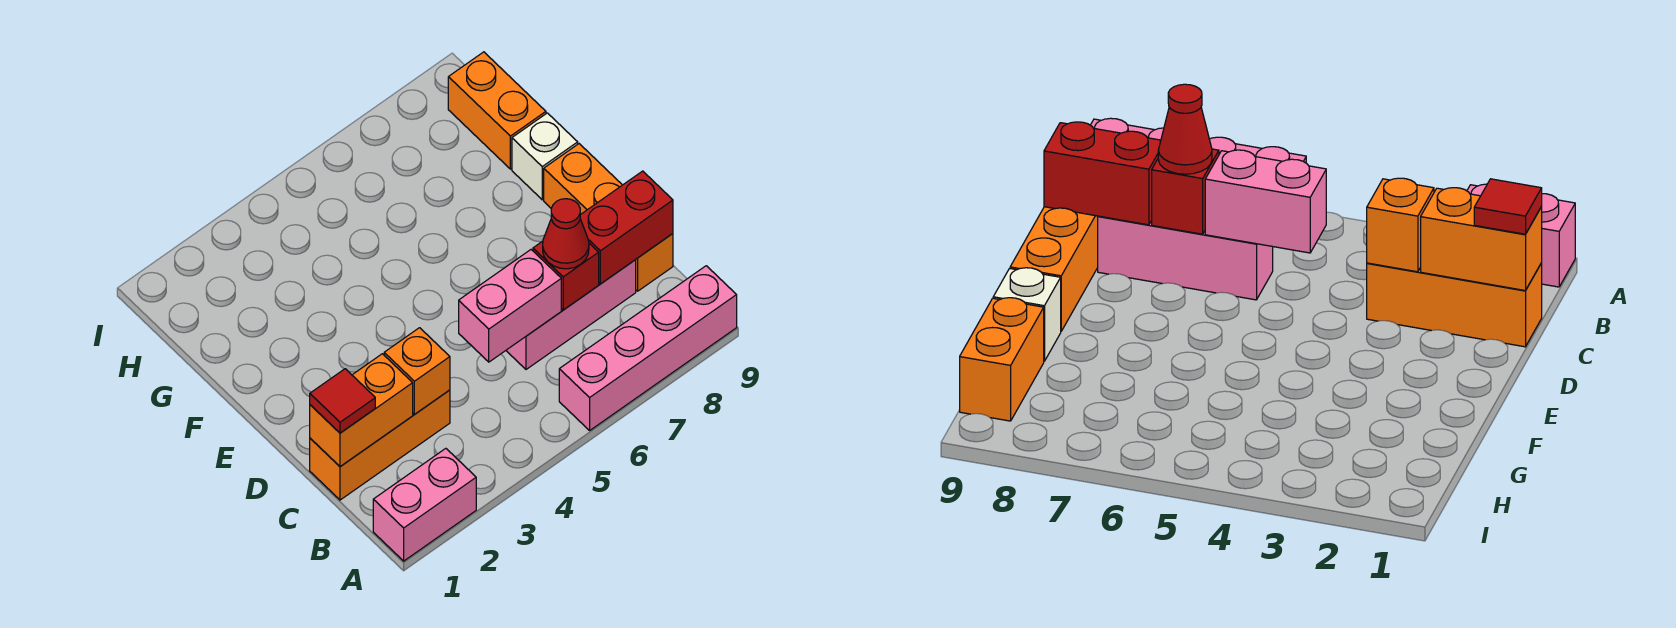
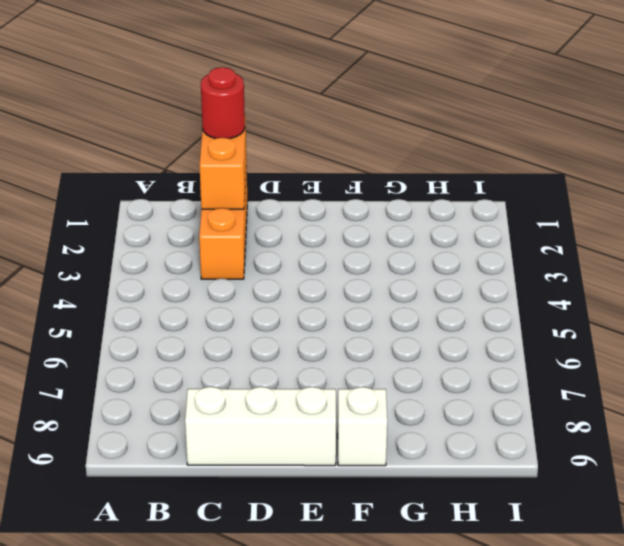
red round brick C1 level 3 -> red tile C1 level 3
white brick C9:E9 level 1 -> orange brick C9:E9 level 1
none -> pink brick A1:A2 level 1
none -> pink brick A6:A9 level 1
none -> pink brick C6:C8 level 1

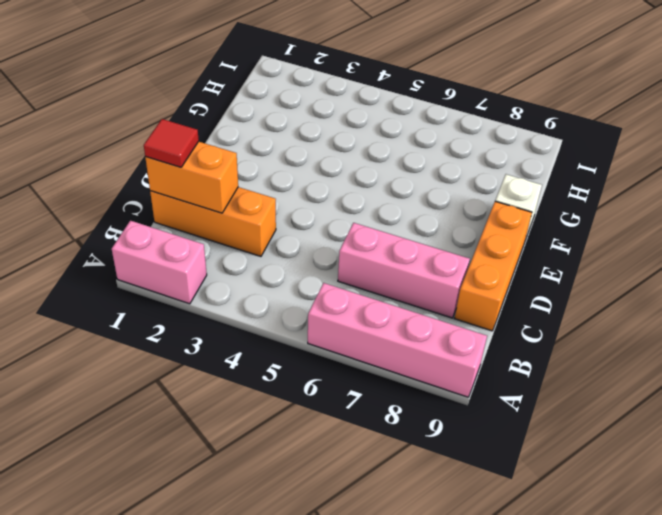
none -> orange brick G9:H9 level 1
none -> orange brick C3 level 2
none -> pink brick C5:C6 level 2

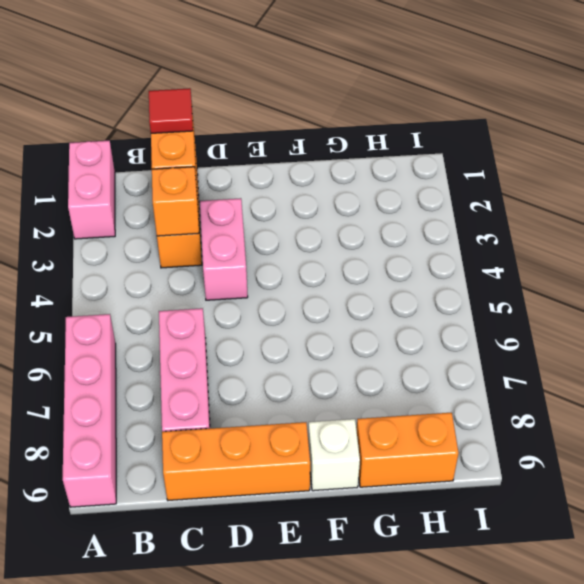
pink brick D3:D4 level 1 -> pink brick C5:C6 level 2
none -> red brick C7 level 2
none -> red brick C8:C9 level 2
none -> red cone C7 level 3

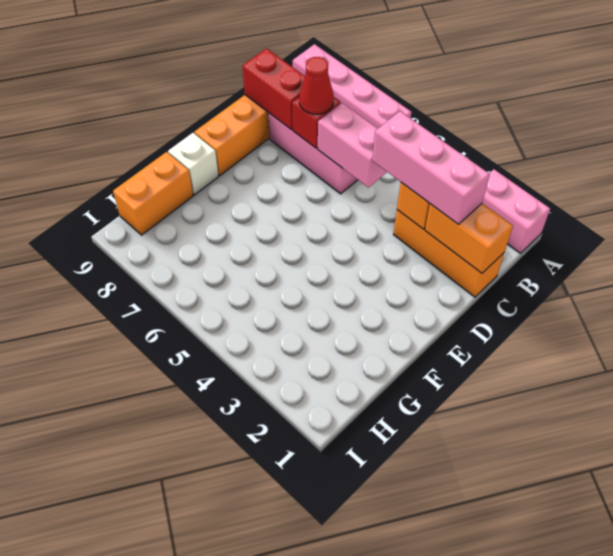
pink brick C2:C4 level 3 -> none
none -> red tile C1 level 3

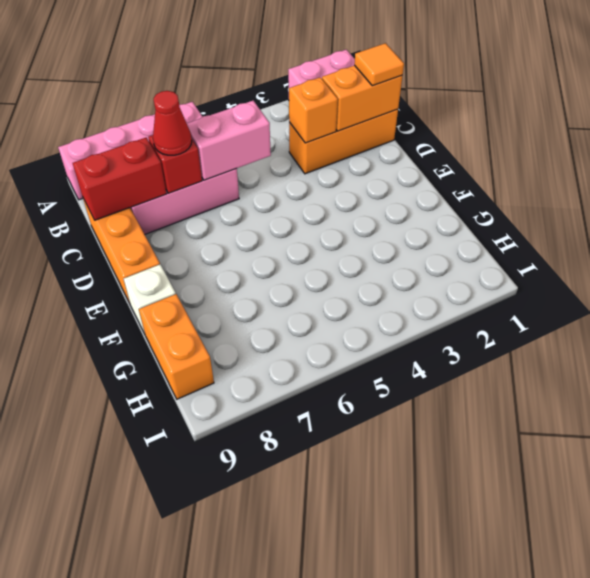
orange tile C1 level 3 -> red tile C1 level 3

